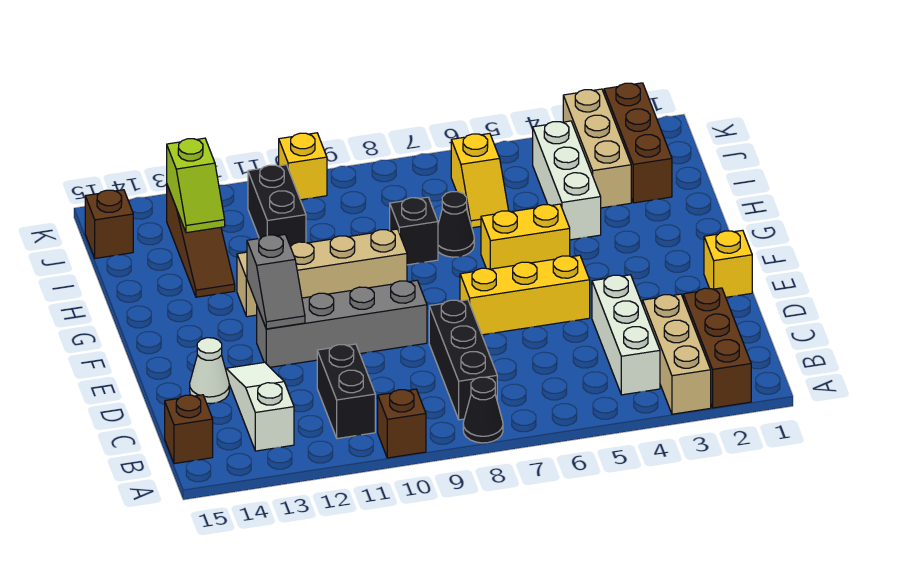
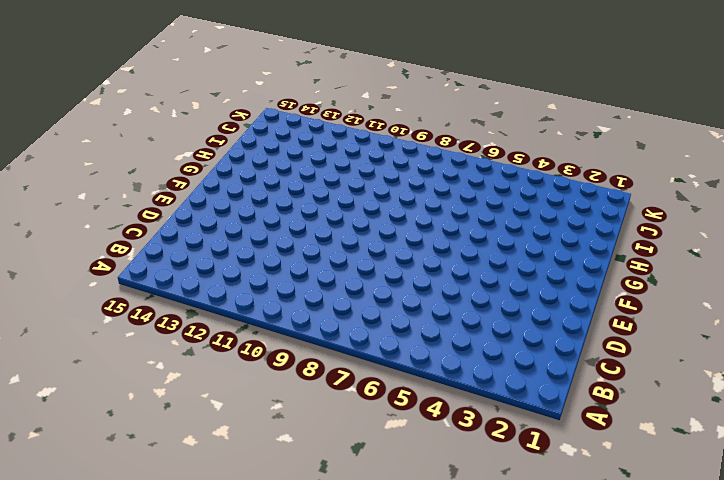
none -> brown brick A2:C2 level 1
none -> tan brick A3:C3 level 1
none -> black cone A8 level 1

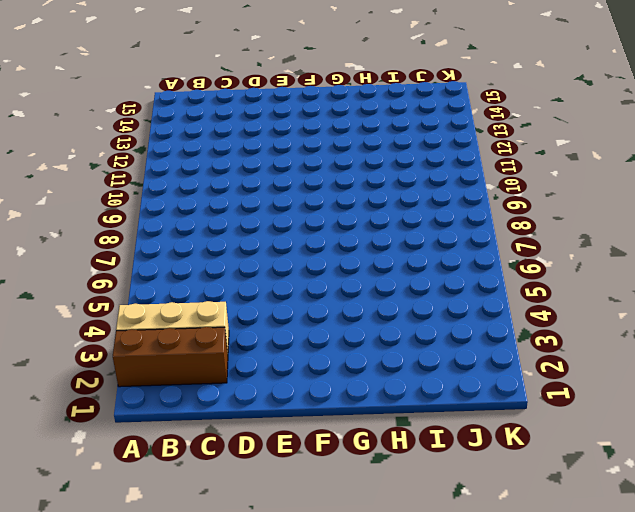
none -> black cone A8 level 1
none -> brown brick A10 level 1
none -> white brick B4:D4 level 1

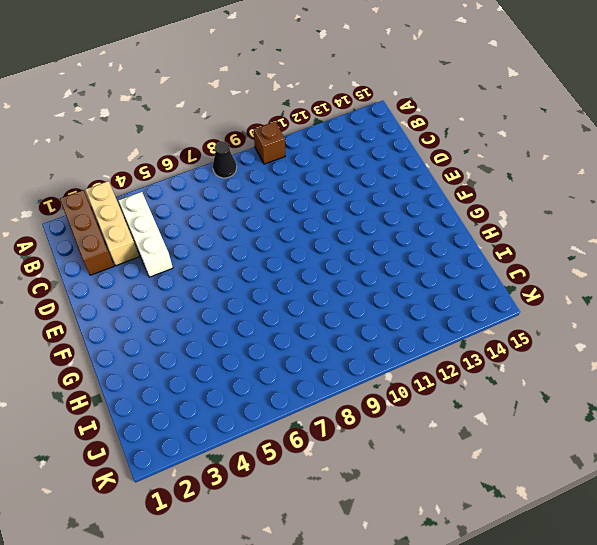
none -> black brick B8:D8 level 1
none -> black brick B11:C11 level 1
none -> white slope B13:D13 level 1 top B

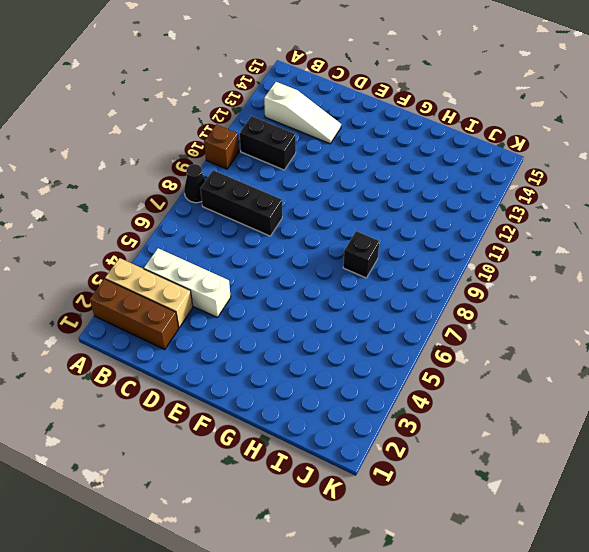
none -> brown brick B15 level 1
none -> white cone D14 level 1
none -> yellow brick E1 level 1

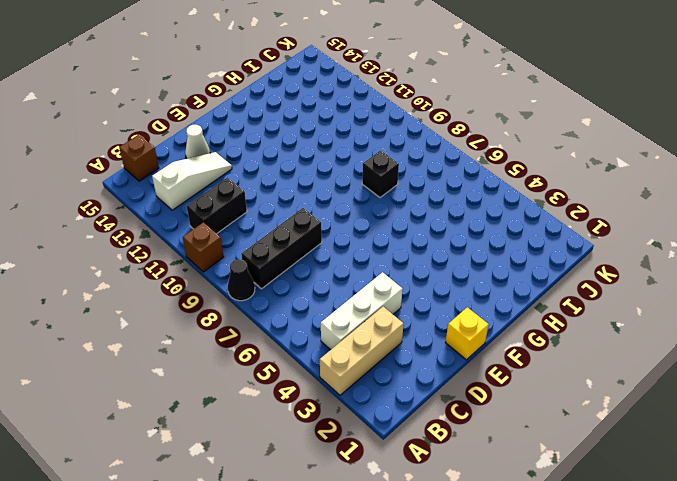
none -> brown brick A2:C2 level 1
none -> yellow brick E5:E7 level 1
none -> grey brick E9:E12 level 1

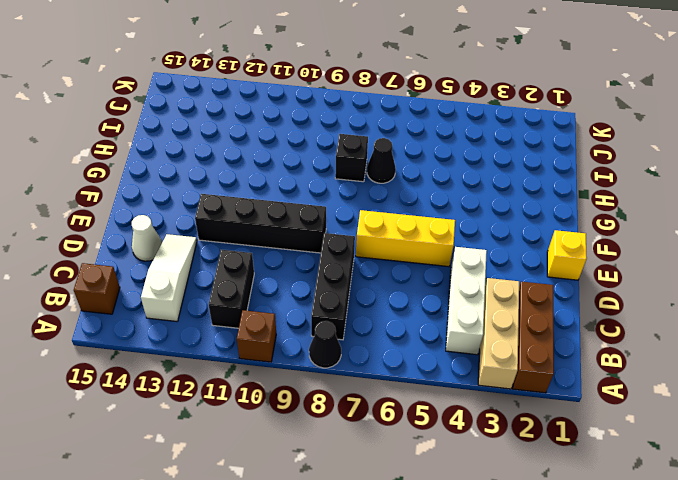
black brick E9:E12 level 1 -> grey brick E9:E12 level 1
none -> yellow brick G5:G6 level 1
none -> tan brick G9:G12 level 1
none -> white brick H4:J4 level 1

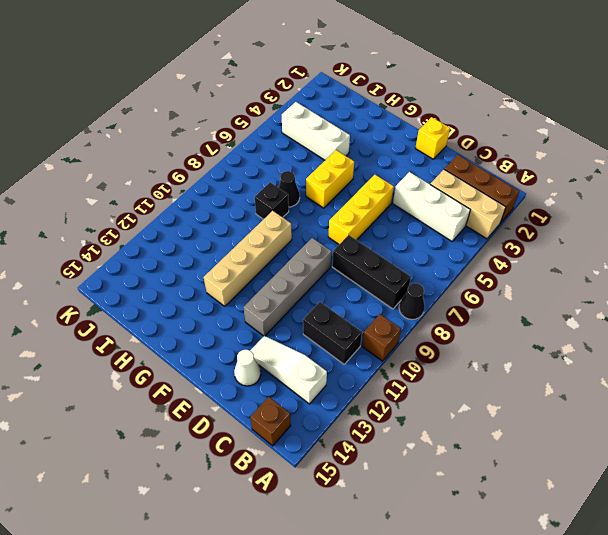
none -> brown slope H13:J13 level 1 top J
none -> brown brick I2:K2 level 1
none -> tan brick I3:K3 level 1

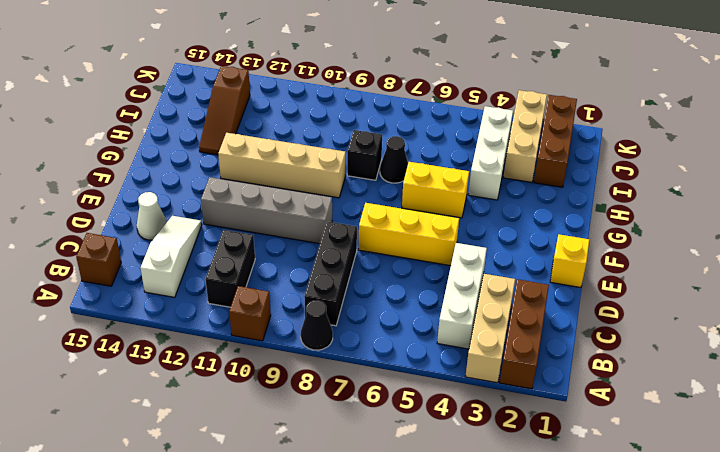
none -> yellow slope I6:J6 level 1 top J
none -> black brick I11:J11 level 1
none -> brown brick J15 level 1

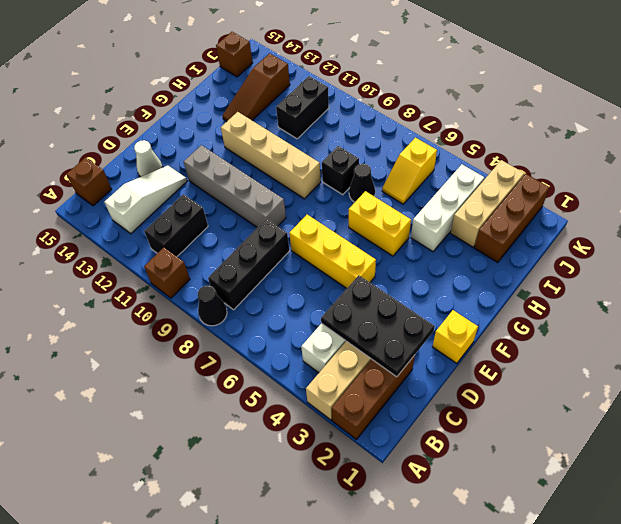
black plate C2:D4 level 2 -> none
none -> yellow brick K10 level 1
none -> grey slope E12:F12 level 2 top F
none -> lime slope I13:J13 level 2 top J

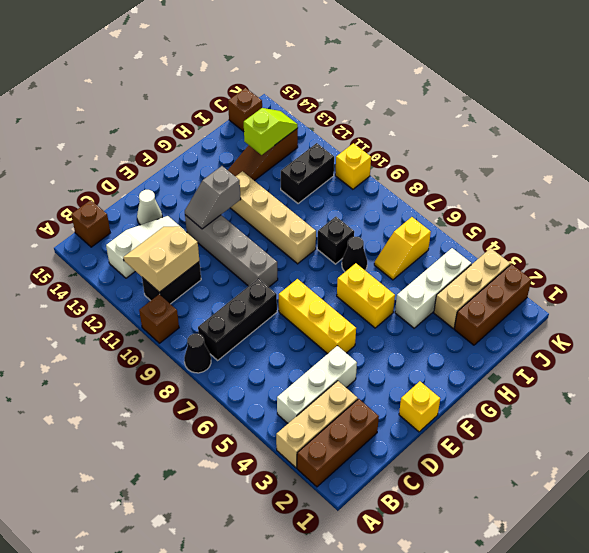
tan slope B11:C12 level 2 top 11 -> none
lime slope I13:J13 level 2 top I -> lime slope I13:J13 level 2 top J

